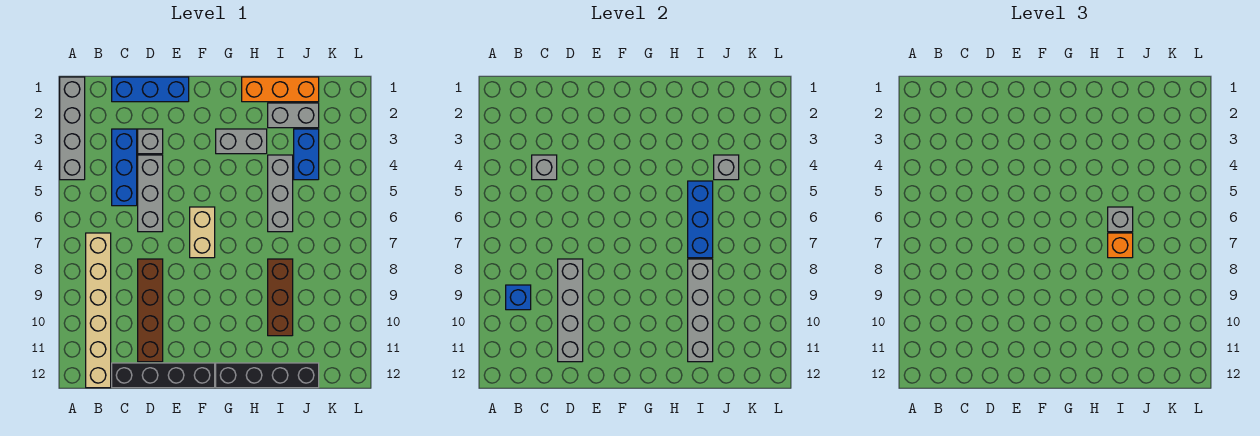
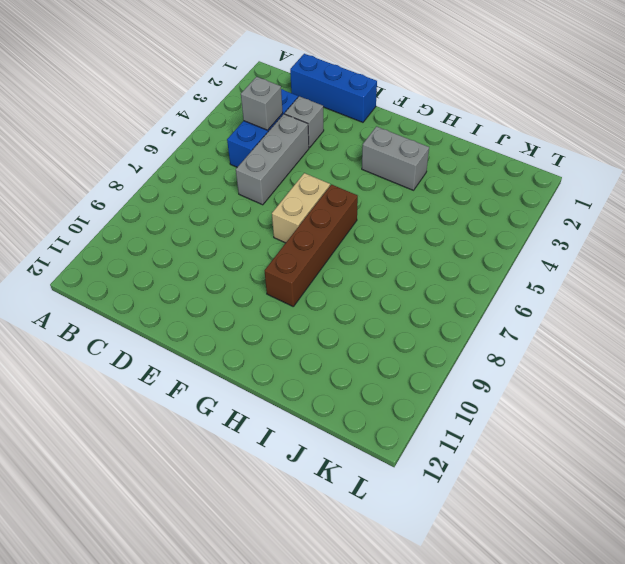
brown brick G6:G9 level 1 -> brown brick D8:D11 level 1
none -> grey brick A1:A4 level 1
none -> tan brick B7:B12 level 1
none -> black brick C12:F12 level 1

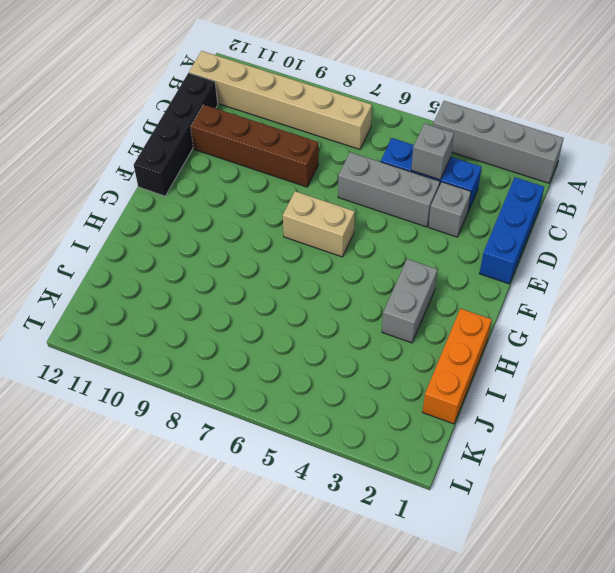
none -> black brick G12:J12 level 1
none -> grey brick I2:J2 level 1
none -> grey brick I4:I6 level 1

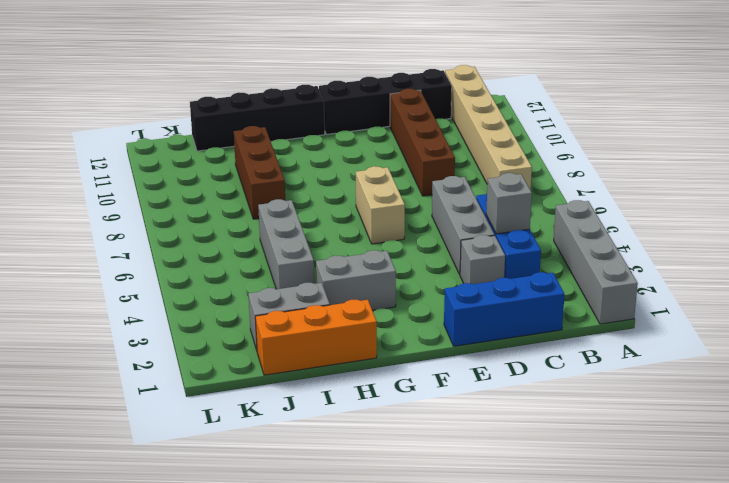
none -> blue brick J3:J4 level 1
none -> blue brick B9 level 2
none -> grey brick D8:D11 level 2

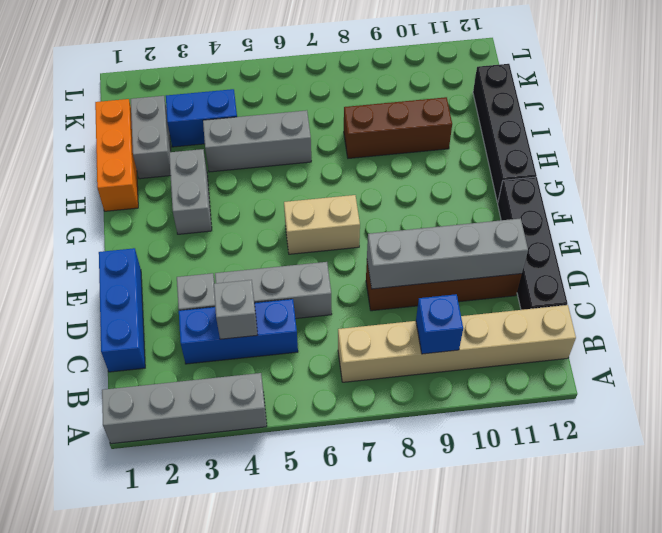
none -> blue brick I5:I7 level 2
none -> grey brick I8:I11 level 2
none -> grey brick J4 level 2

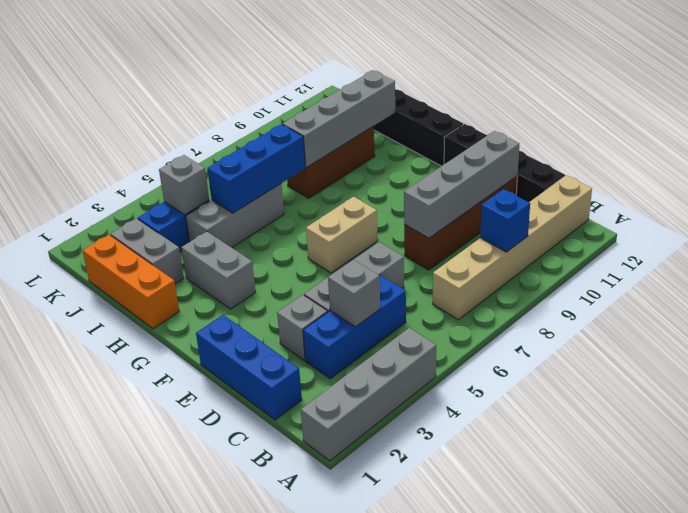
none -> grey brick I6 level 3
none -> orange brick I7 level 3

